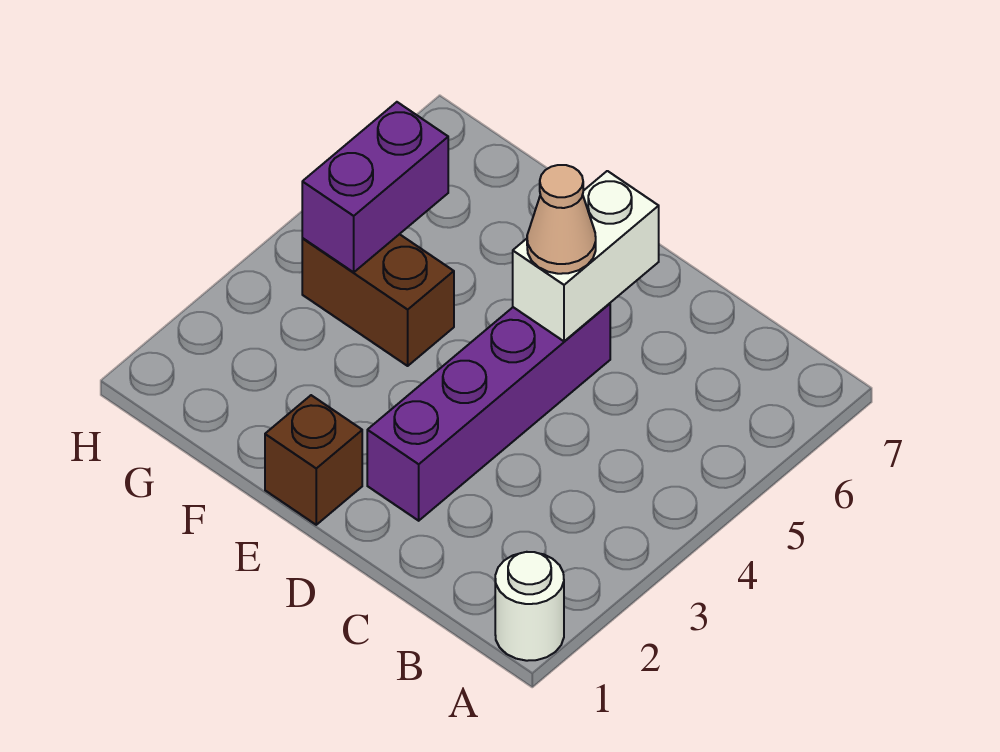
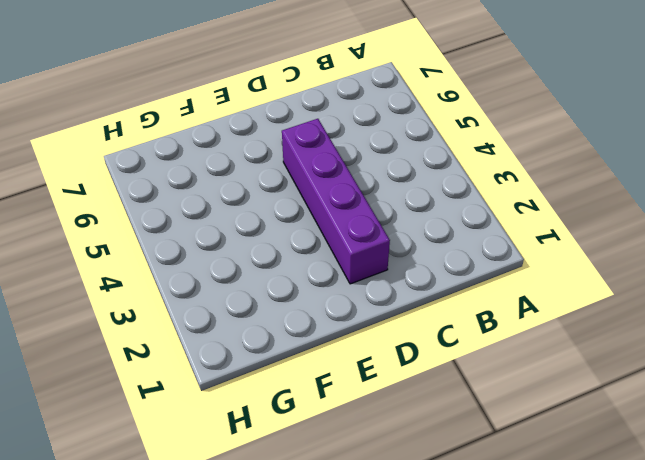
none -> white round brick A1 level 1
none -> brown brick E1 level 1

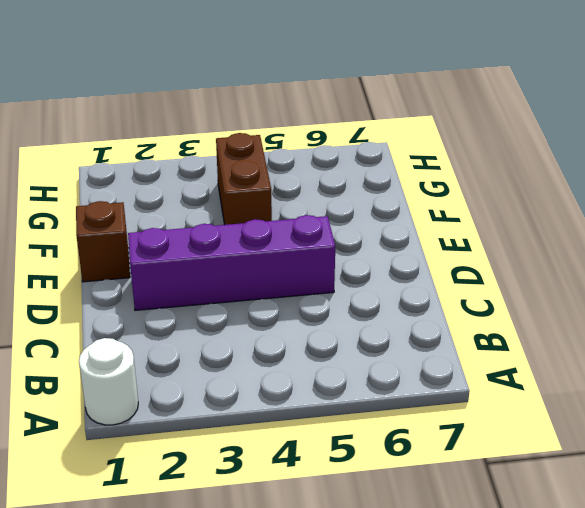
none -> white brick D5:D6 level 2
none -> purple brick G4:G5 level 2

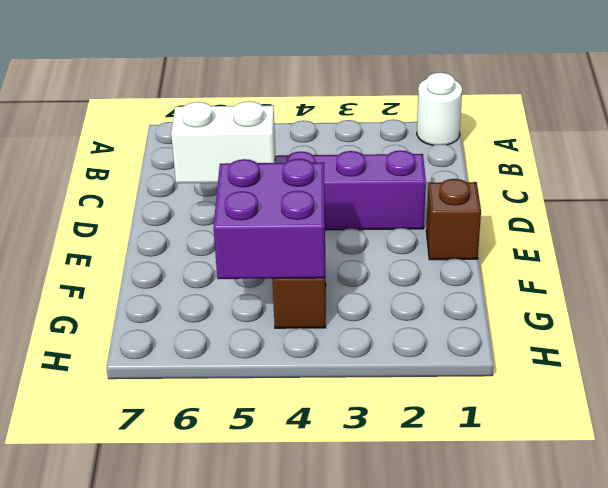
purple brick F4:G5 level 2 -> purple brick G4:G5 level 2
none -> tan cone D5 level 3

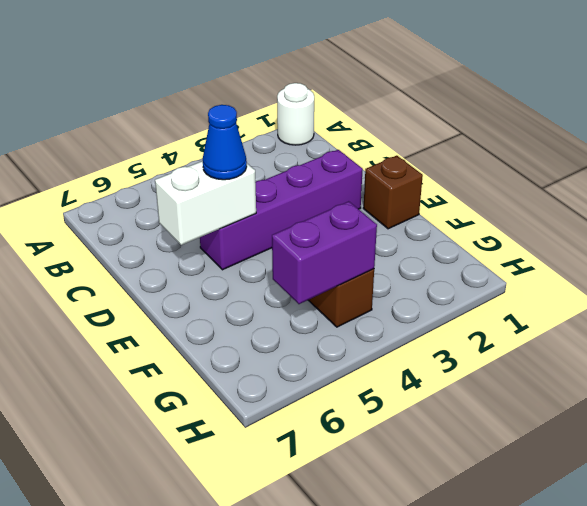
blue cone D5 level 3 -> tan cone D5 level 3

